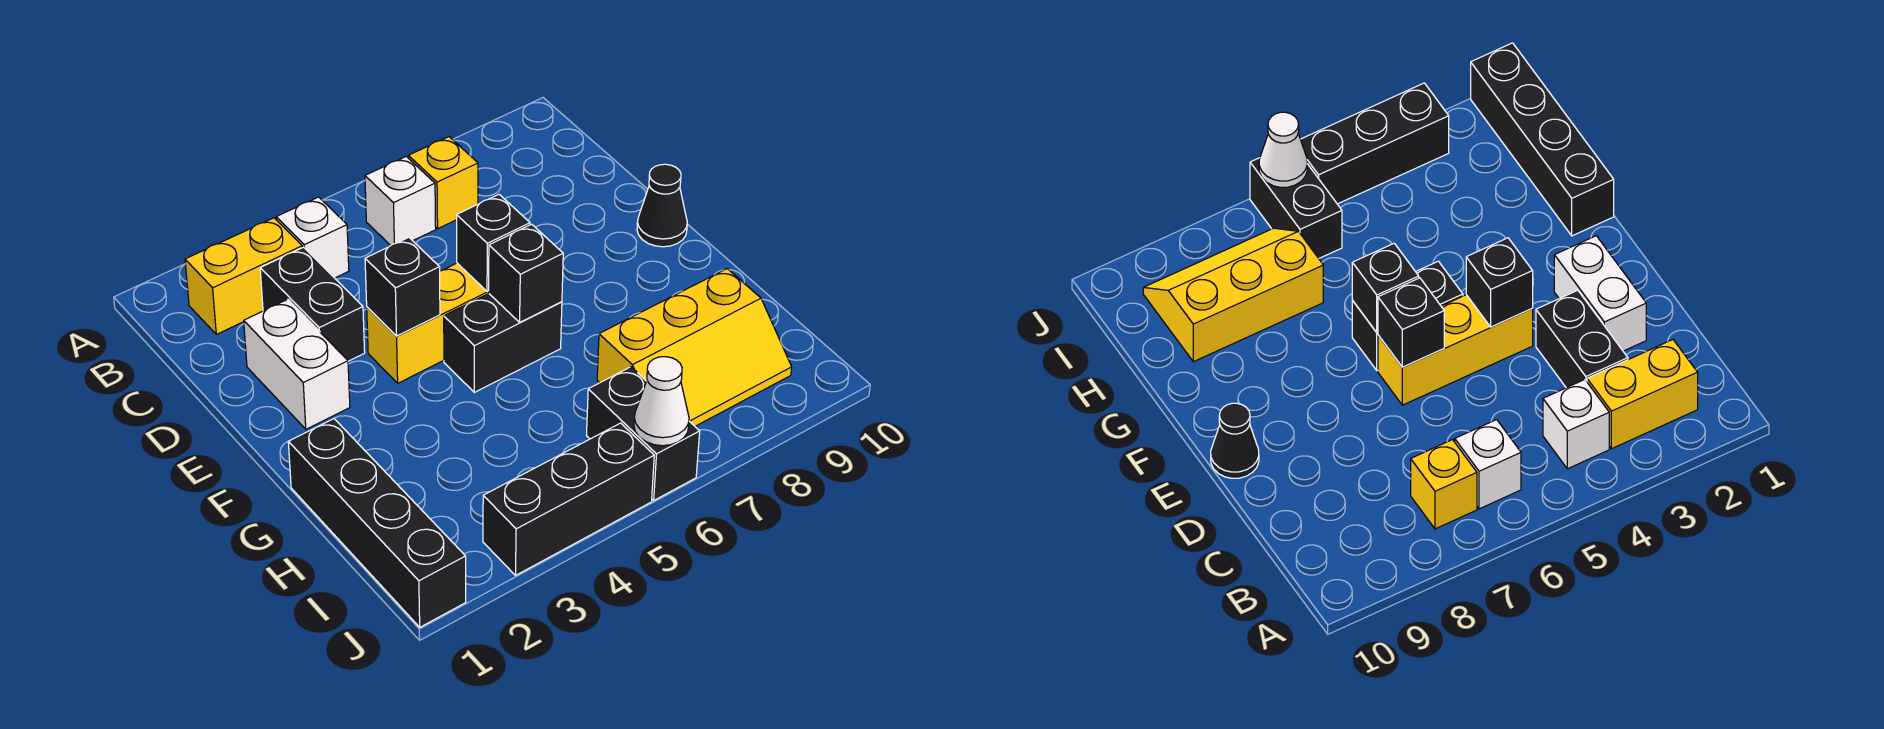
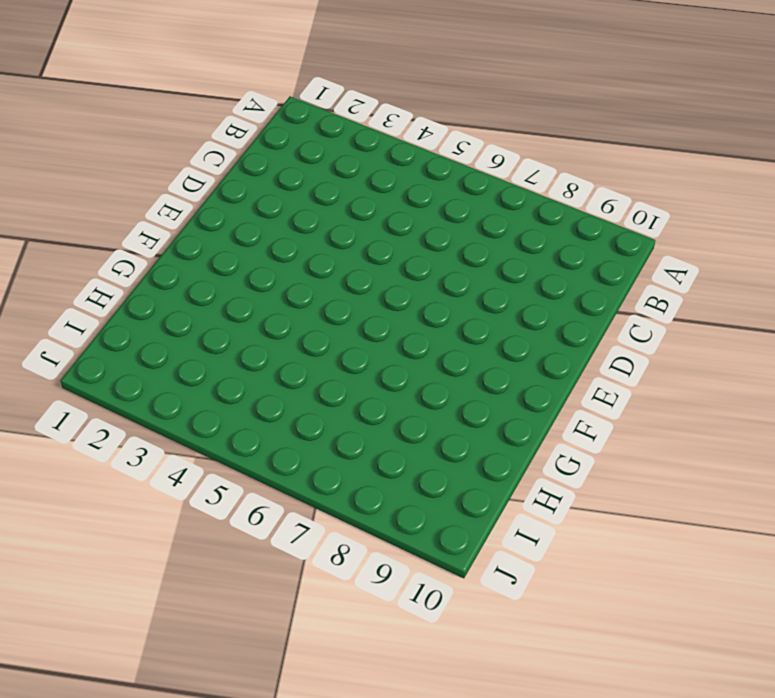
none -> yellow brick B2:B3 level 1
none -> white brick B4 level 1
none -> white brick B6 level 1

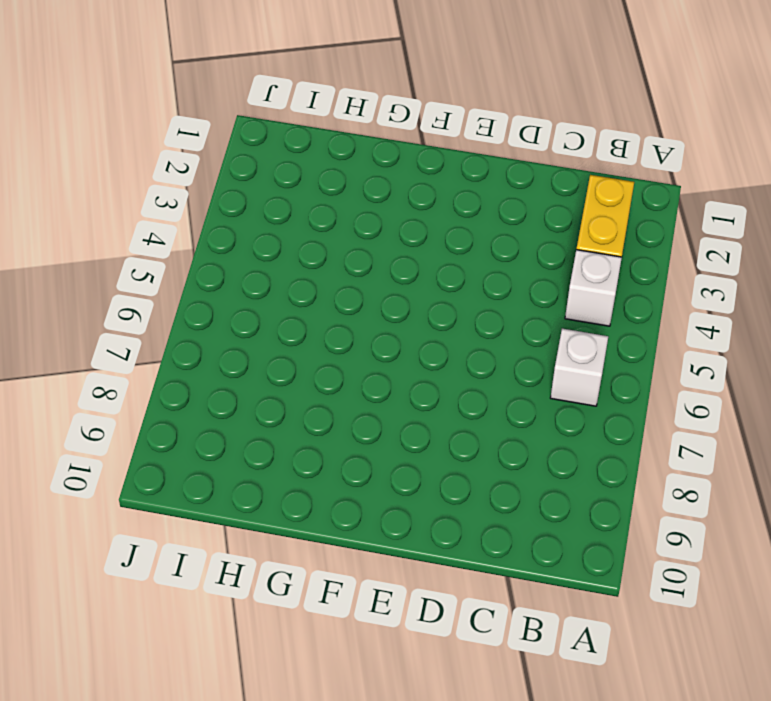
none -> yellow brick B7 level 1
none -> black brick C3:D3 level 1
none -> white brick D2:E2 level 1

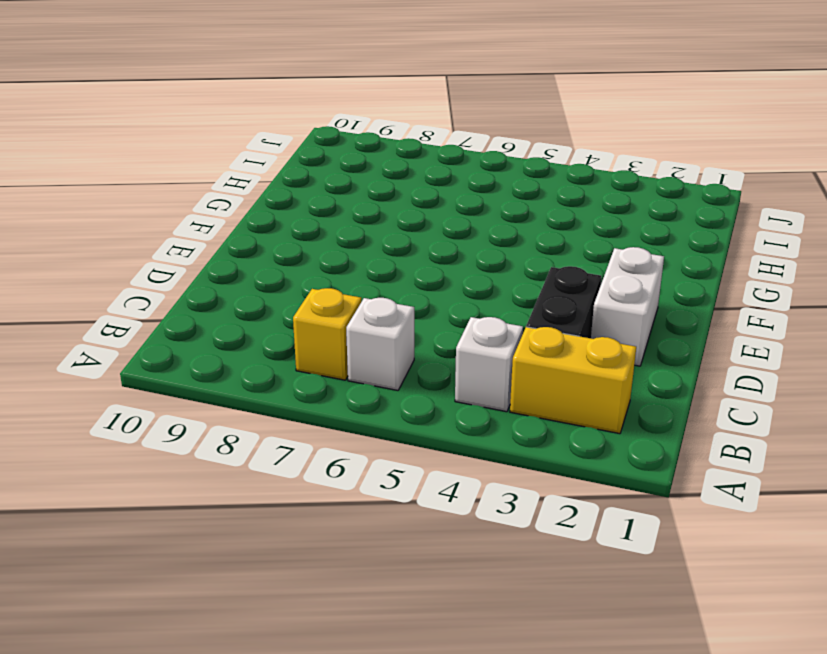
none -> yellow brick E4:E6 level 1
none -> black cone E10 level 1
none -> black brick F5:F6 level 1

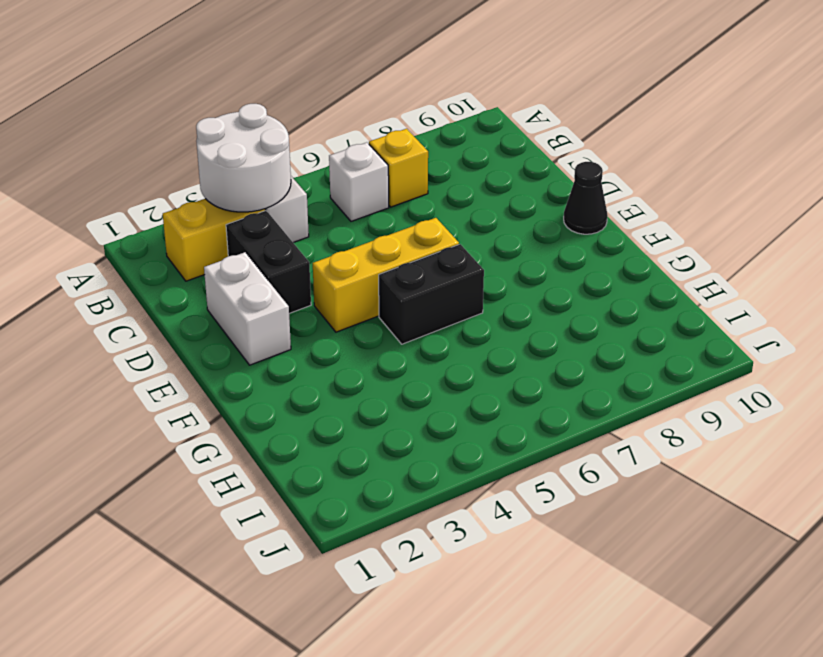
white round brick A3:B4 level 2 -> none
none -> black brick G1:J1 level 1
none -> yellow slope H7:I9 level 1 top H
none -> black brick I6:J6 level 1

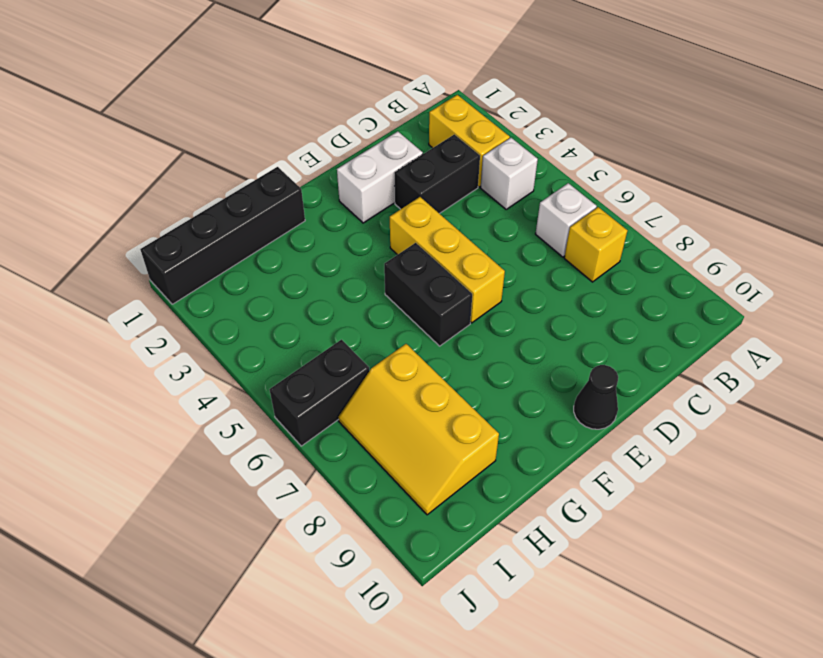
none -> black brick J3:J5 level 1
none -> black brick E4 level 2
none -> black brick E6 level 2

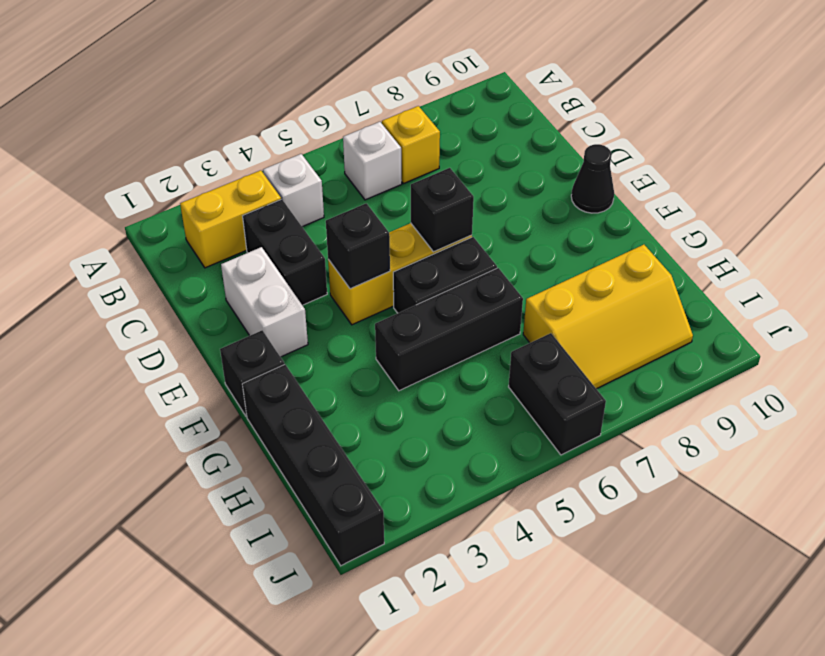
black brick F1 level 1 -> black brick F6 level 2
black brick G4:G6 level 1 -> black brick J3:J5 level 1
none -> white cone J6 level 2

